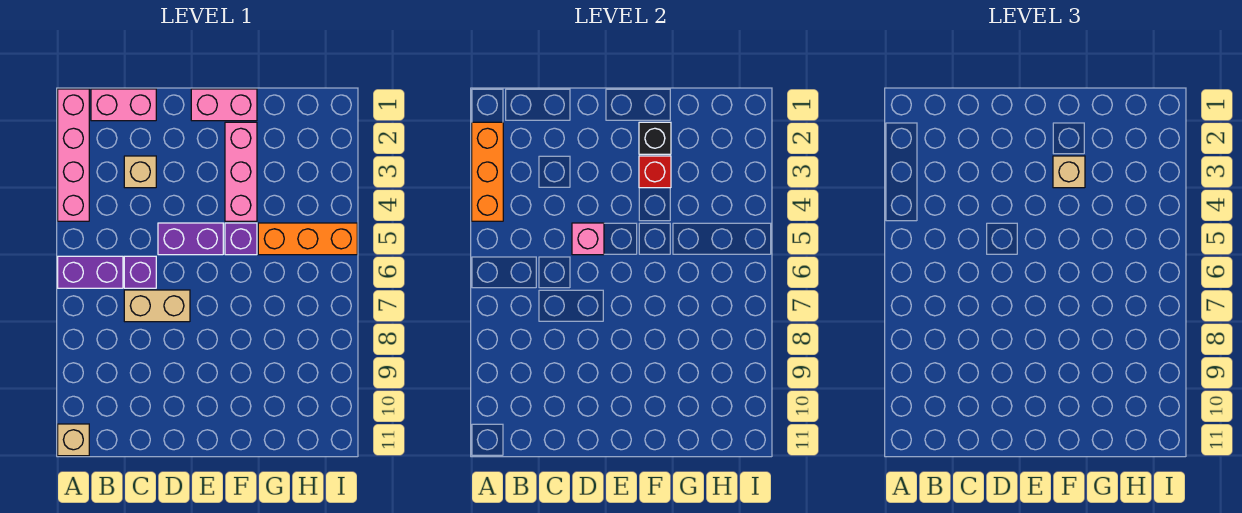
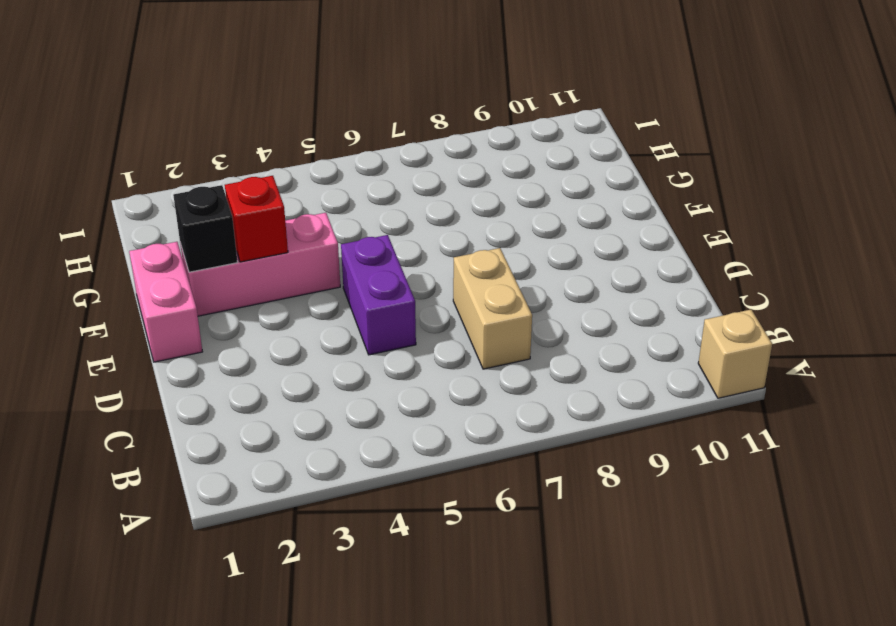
none -> pink brick A1:A4 level 1
none -> purple brick A6:B6 level 1
none -> pink brick B1:C1 level 1

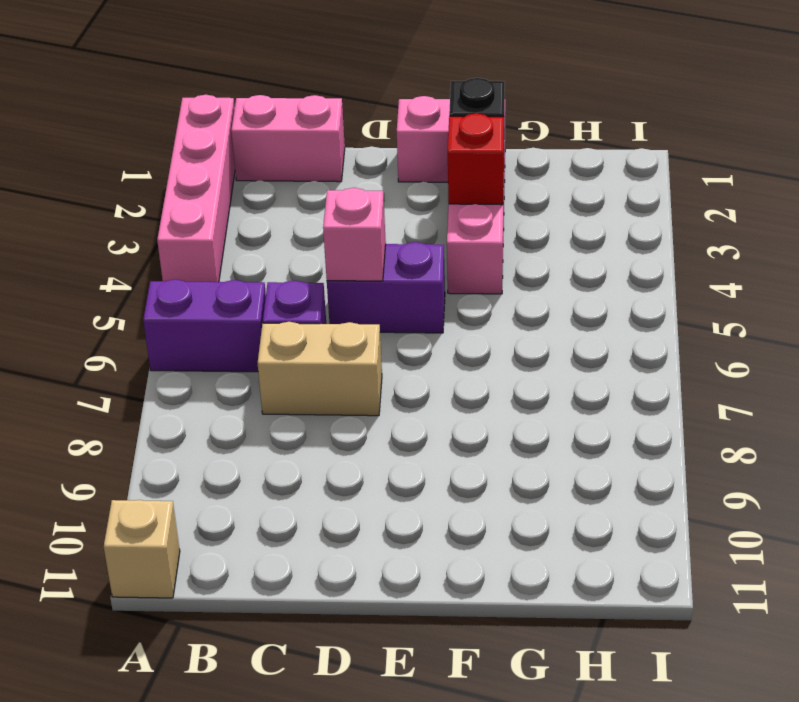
none -> tan brick C3 level 1
none -> purple brick F5 level 1
none -> orange brick G5:I5 level 1

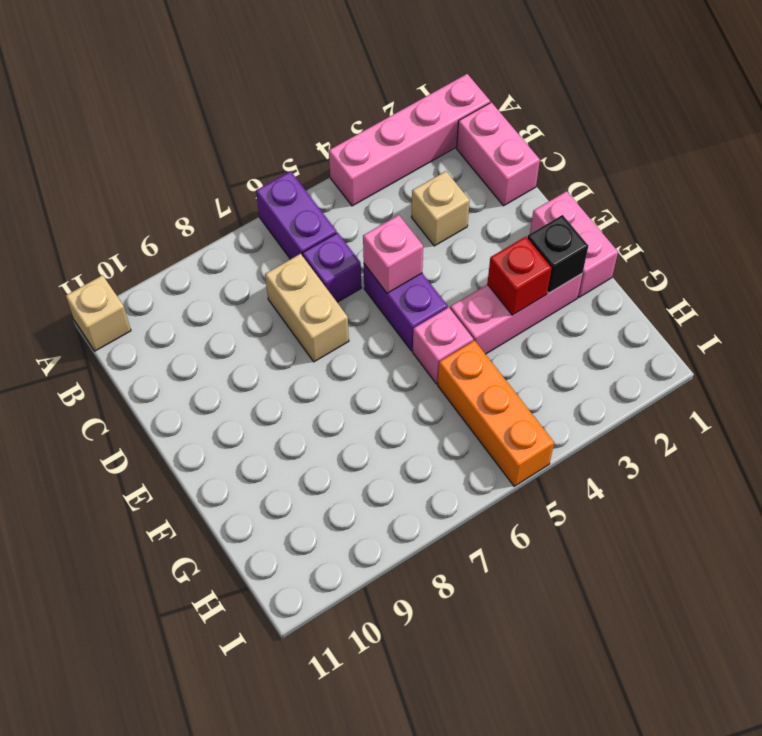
pink brick F5 level 1 -> purple brick F5 level 1
none -> orange brick A2:A4 level 2
none -> tan brick F3 level 3

